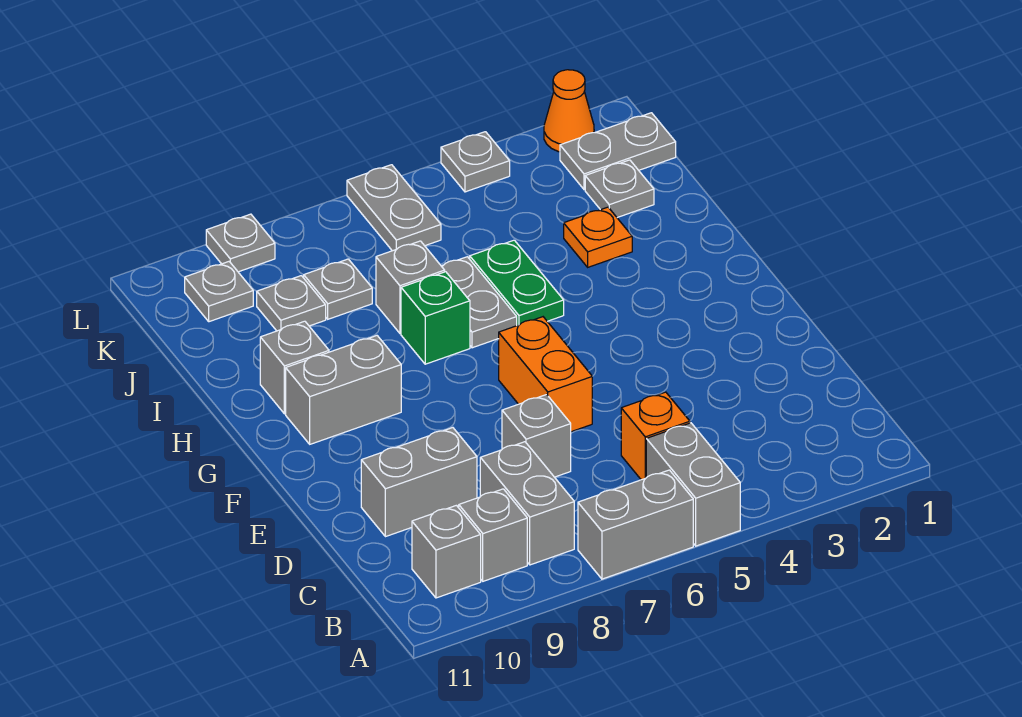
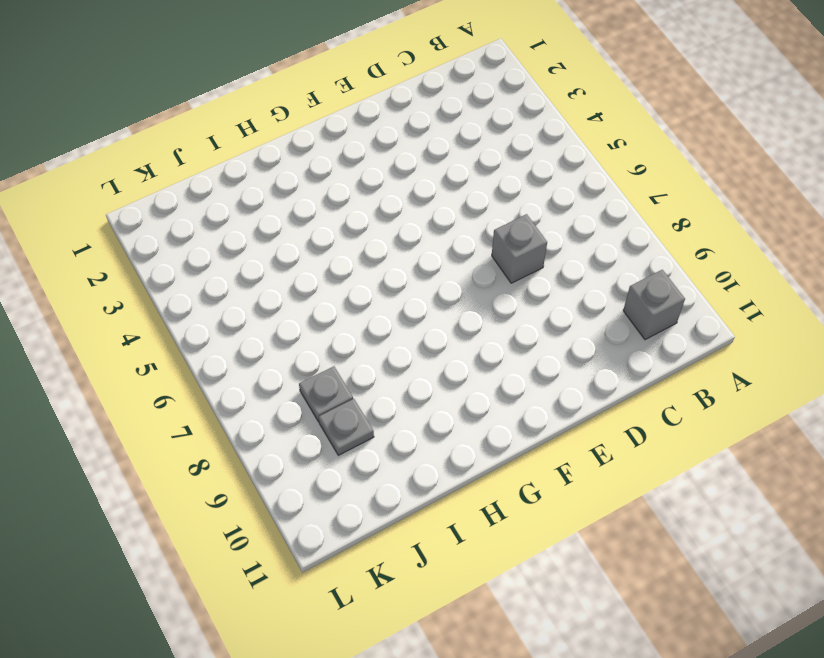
none -> grey brick A5:B5 level 1
none -> grey brick A6:A7 level 1
none -> grey brick B8:C8 level 1

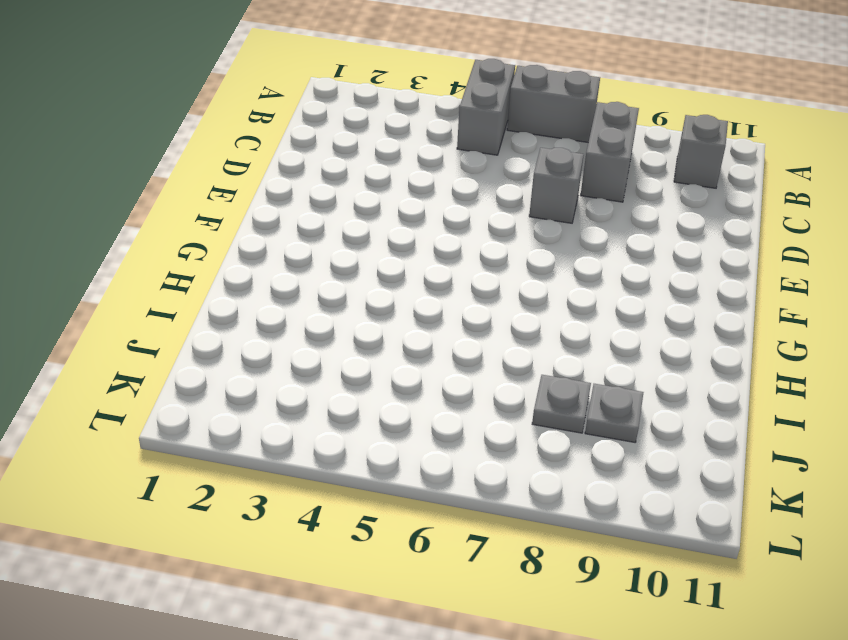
none -> grey brick B9 level 1
none -> orange brick C5 level 1
none -> grey brick D9:D10 level 1

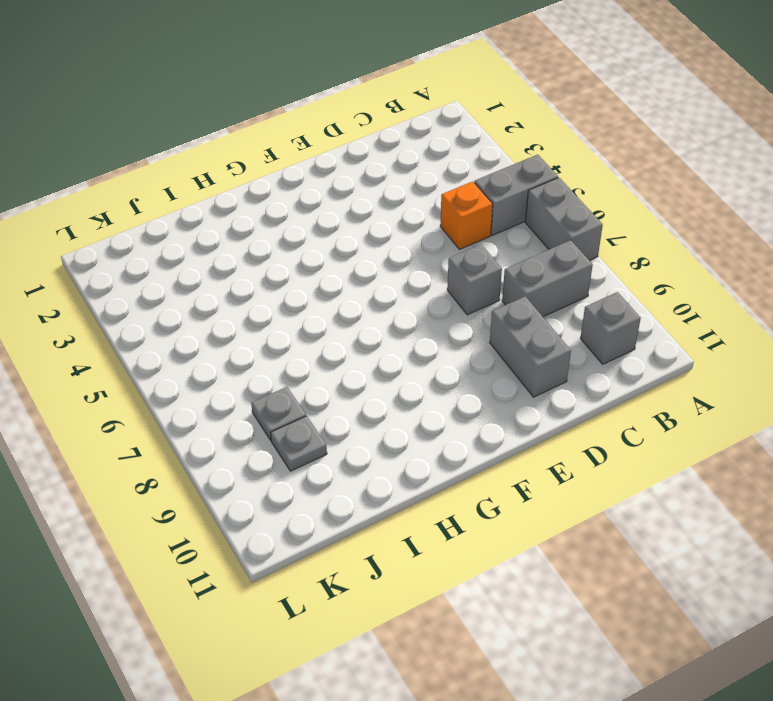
none -> grey brick B9 level 1
none -> orange brick E6:F6 level 1
none -> grey brick G9:G10 level 1

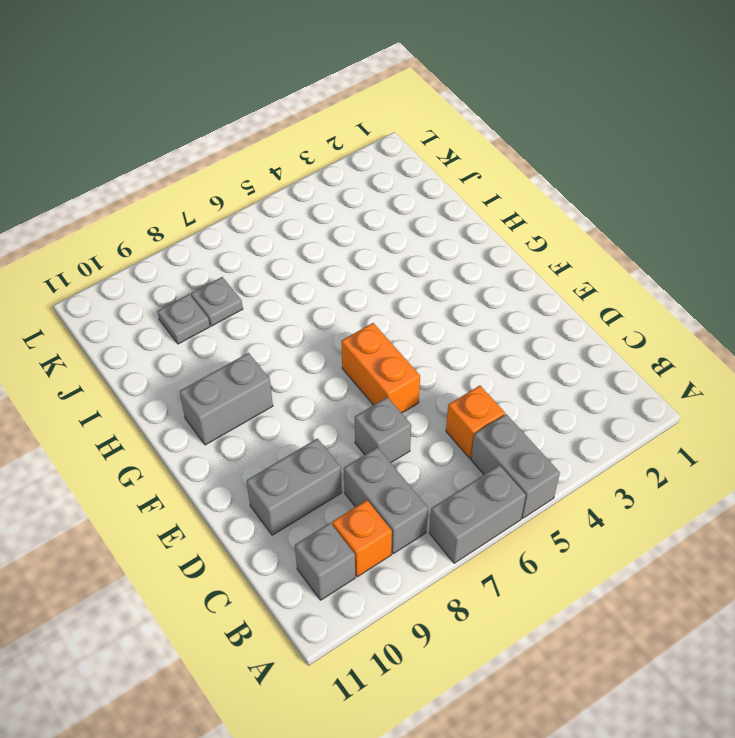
orange brick B9 level 1 -> grey brick B9 level 1
none -> green plate H5:I5 level 1
none -> grey plate H6:I6 level 1
none -> green brick H7 level 1

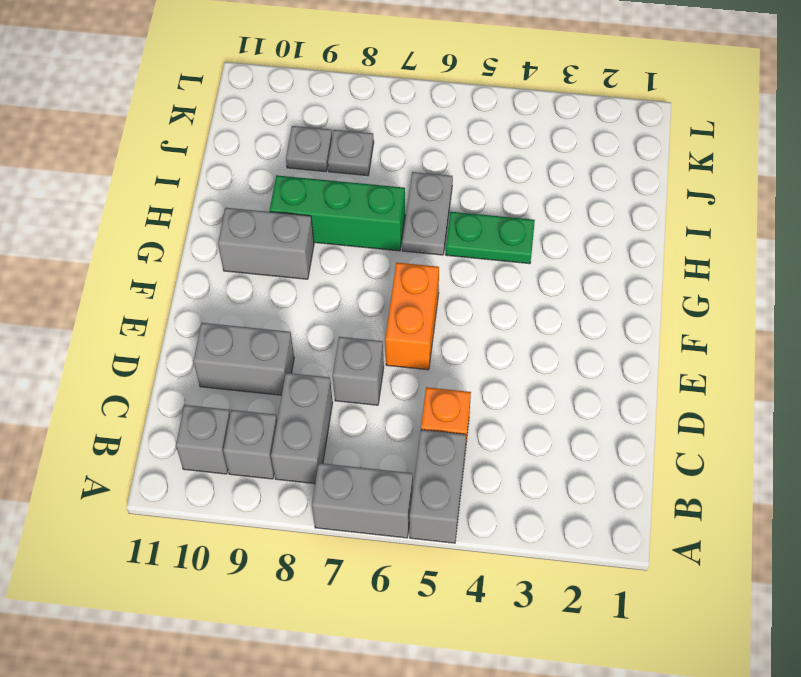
green plate H4:H5 level 1 -> green plate H5:I5 level 1
green brick H7:H9 level 1 -> green brick H7 level 1
none -> grey brick H10 level 1
none -> orange plate I3 level 1
none -> grey brick I7 level 1

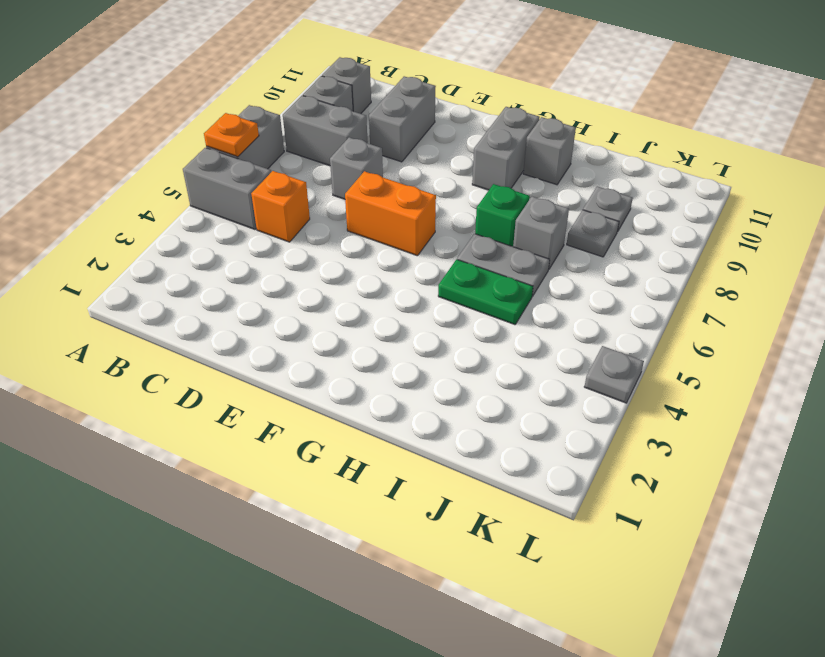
orange plate A6 level 2 -> orange plate I3 level 1
none -> grey plate J2 level 1
none -> grey plate K1:K2 level 1
none -> grey plate K6:L6 level 1

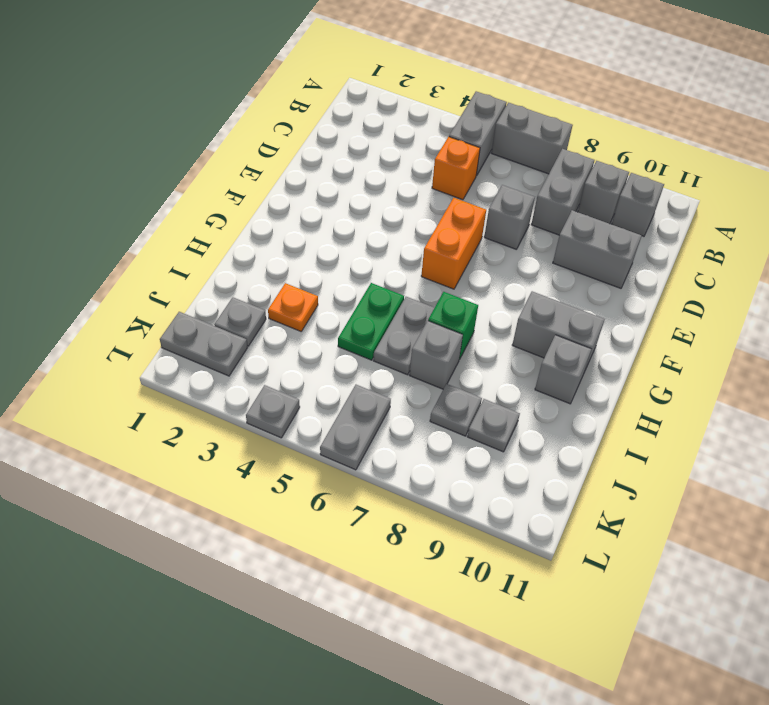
none -> grey plate K10 level 1
none -> orange cone L2 level 1
none -> grey plate L9 level 1

